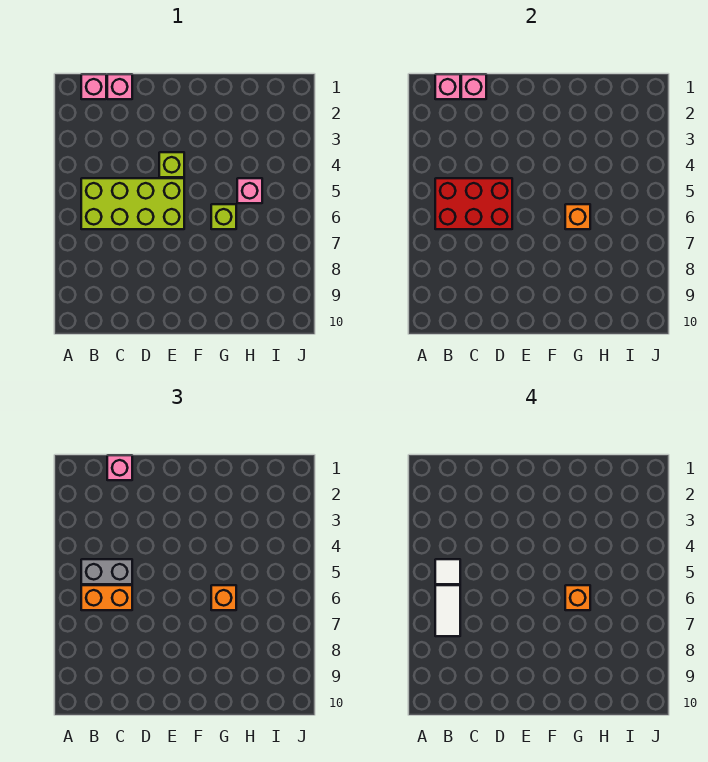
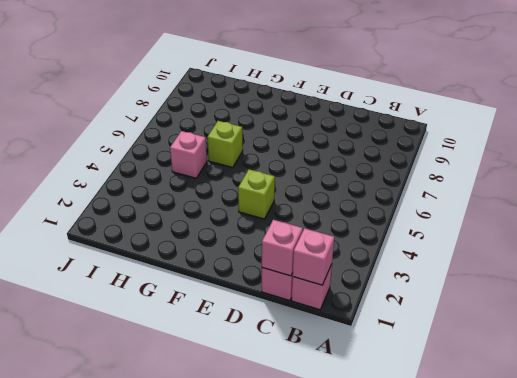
none -> lime brick B5:E6 level 1
none -> red brick B5:D6 level 2
none -> orange brick G6 level 2

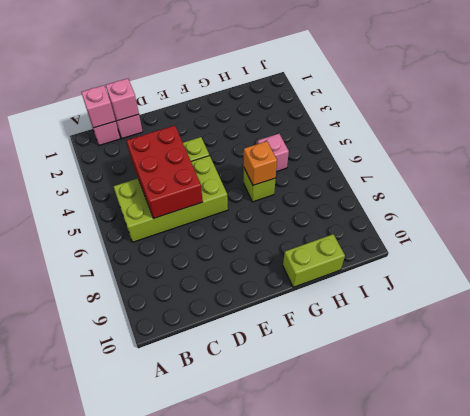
red brick C4:D6 level 2 -> red brick B5:D6 level 2
lime brick G10:H10 level 1 -> none
none -> grey brick B5:C5 level 3
none -> orange brick B6:C6 level 3
none -> pink brick C1 level 3

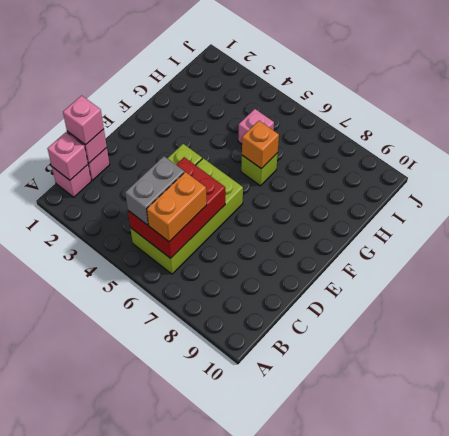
none -> orange brick G6 level 3
none -> white tile B5 level 4
none -> white tile B6:B7 level 4

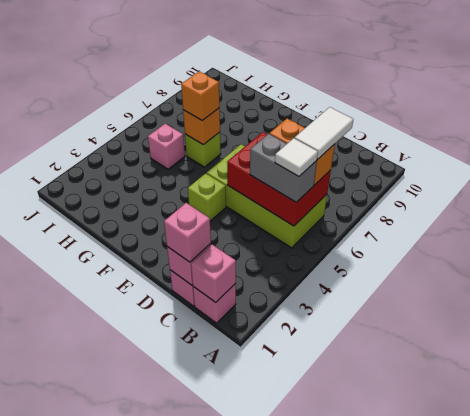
none -> orange brick G6 level 4

